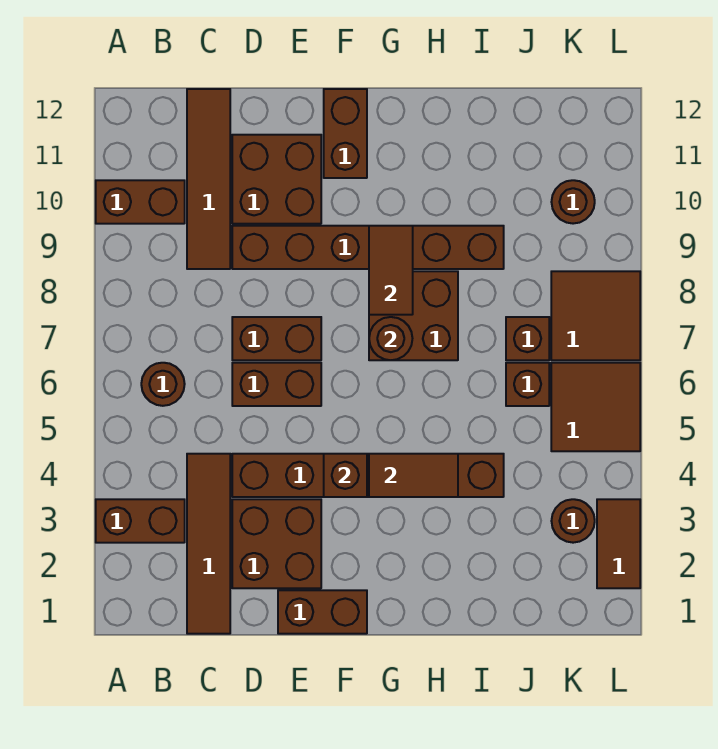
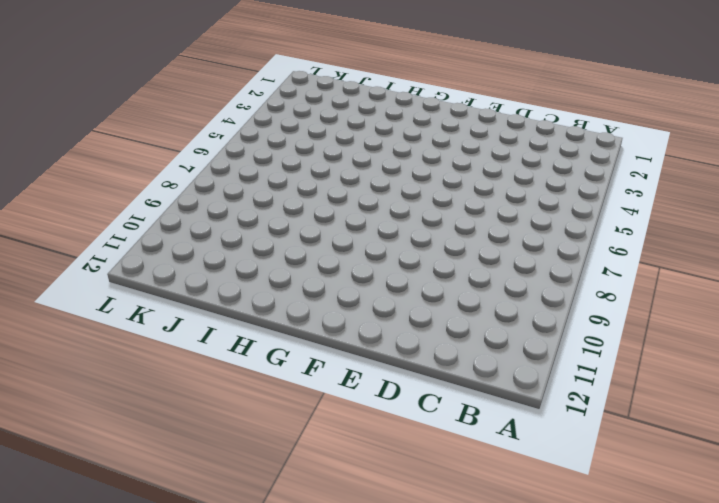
none -> brown brick A3:B3 level 1
none -> brown brick A10:B10 level 1
none -> brown round brick B6 level 1

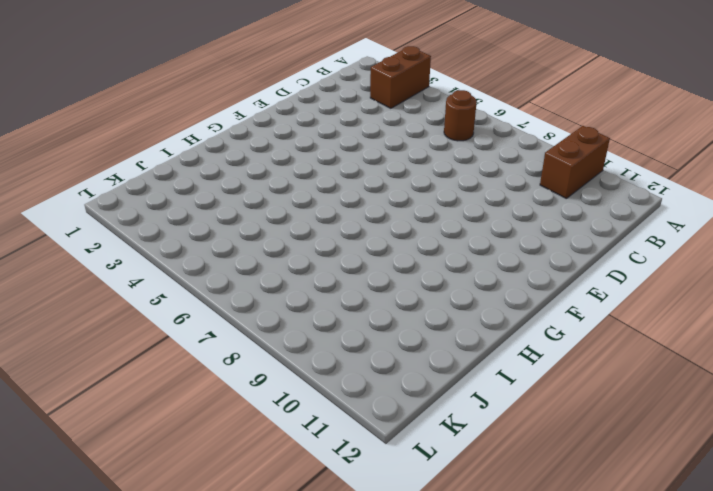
none -> brown tile C1:C4 level 1
none -> brown tile C9:C12 level 1
none -> brown brick D2:E3 level 1

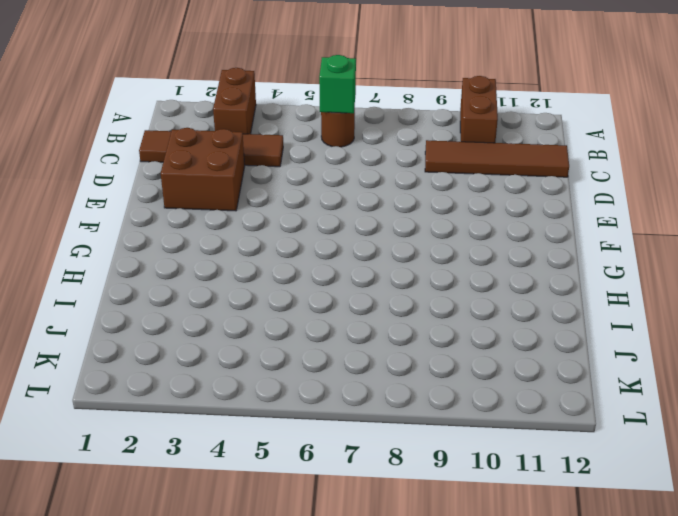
green brick B6 level 2 -> none
none -> brown brick D4:I4 level 1
none -> brown brick D6:E6 level 1
none -> brown brick D7:E7 level 1

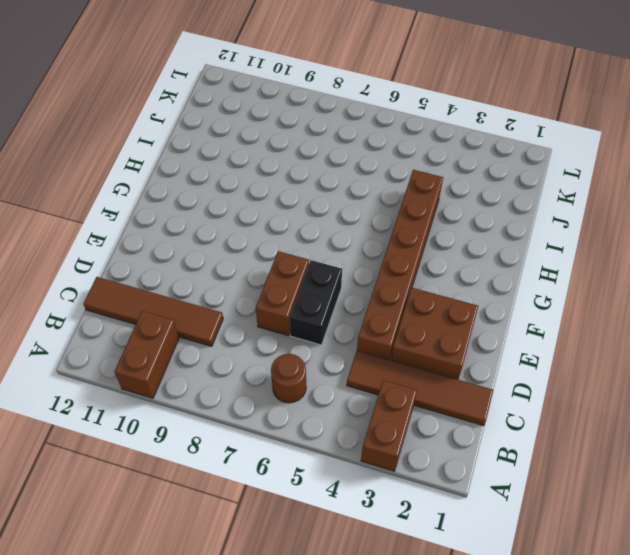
black brick D6:E6 level 1 -> brown brick D6:E6 level 1
none -> brown brick D9:I9 level 1
none -> brown brick D10:E11 level 1
none -> brown brick E1:F1 level 1

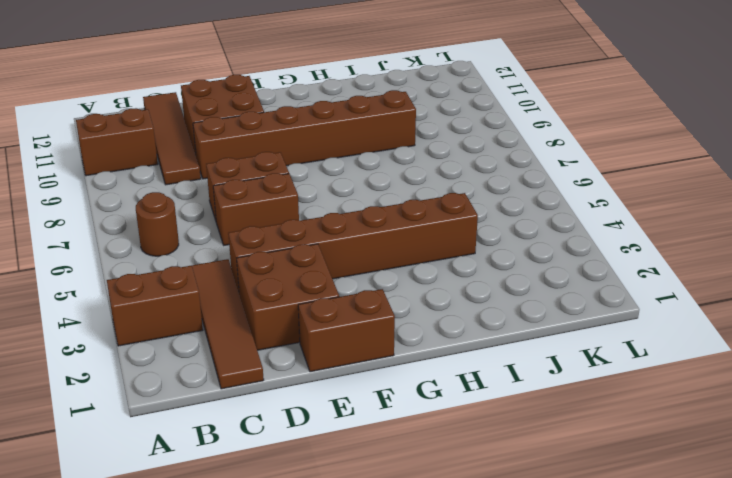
none -> brown brick F11:F12 level 1
none -> brown brick G7:H8 level 1
none -> brown brick J6 level 1

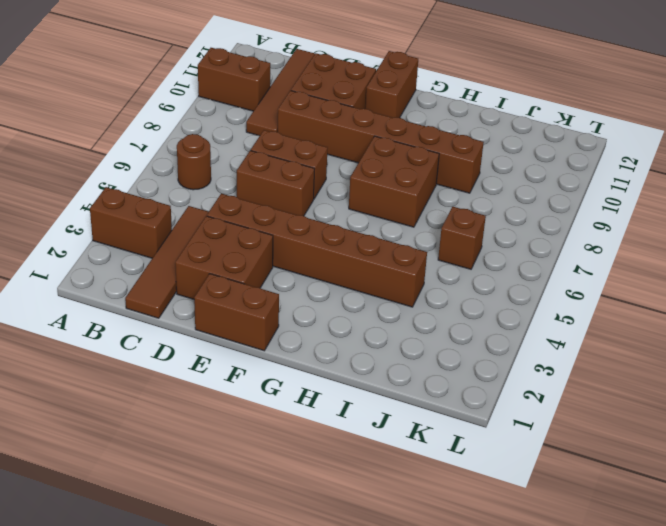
none -> brown brick J7 level 1
none -> brown round brick K3 level 1
none -> brown tile K5:L6 level 1

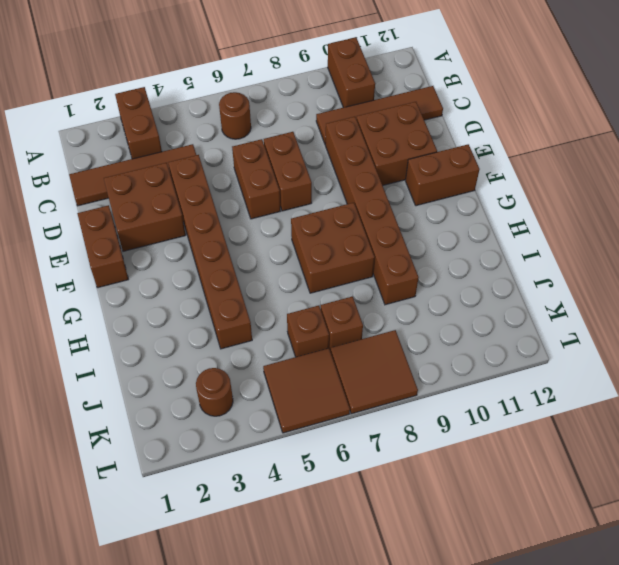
none -> brown round brick K10 level 1
none -> brown tile L2:L3 level 1
none -> brown brick F4 level 2

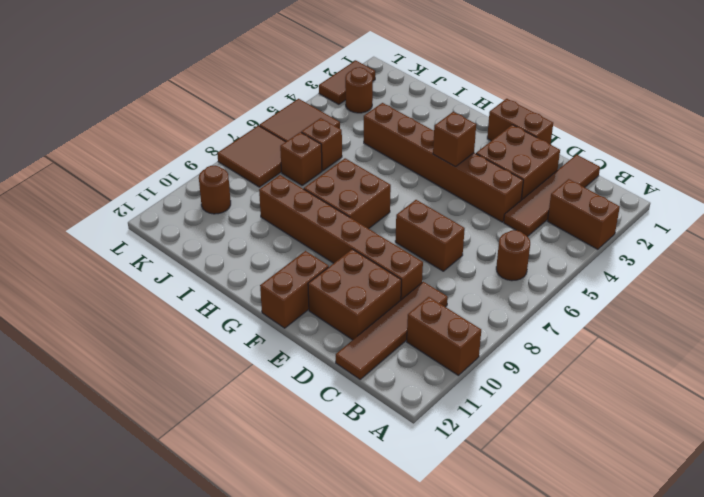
none -> brown brick D6:E6 level 1
none -> brown tile G4:H4 level 2
none -> brown round brick G7 level 2

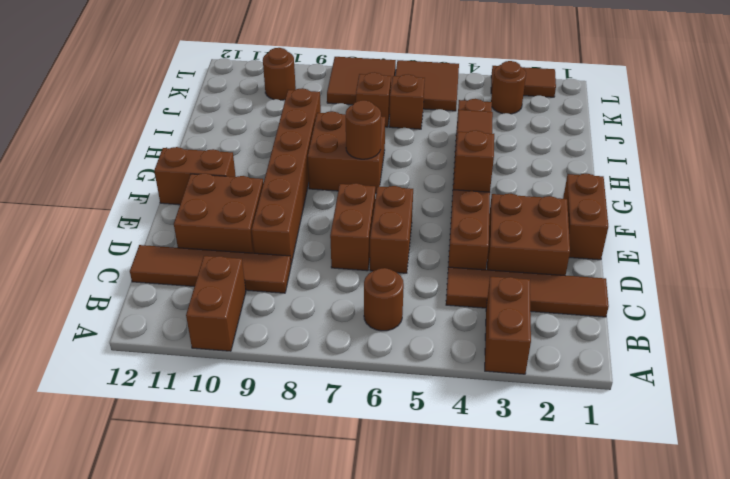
none -> brown tile G8:G9 level 2

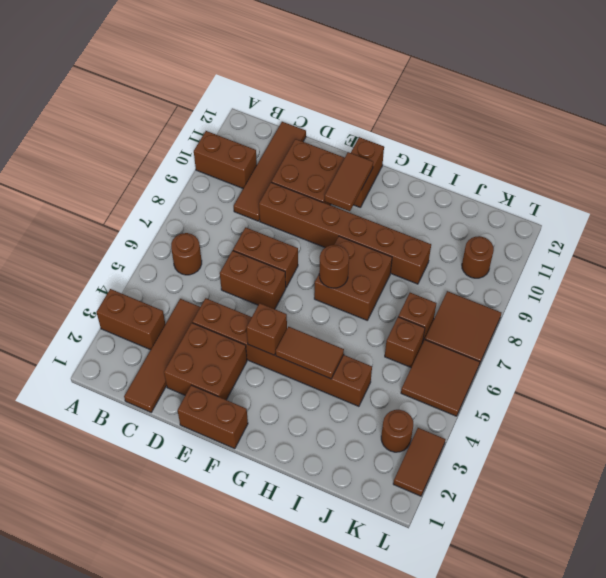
brown tile F10:F11 level 2 -> brown tile G8:G9 level 2

